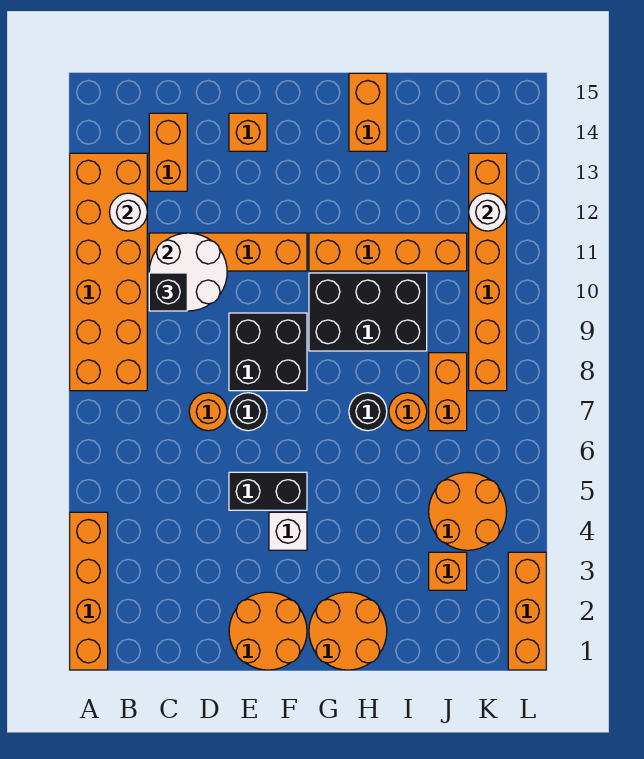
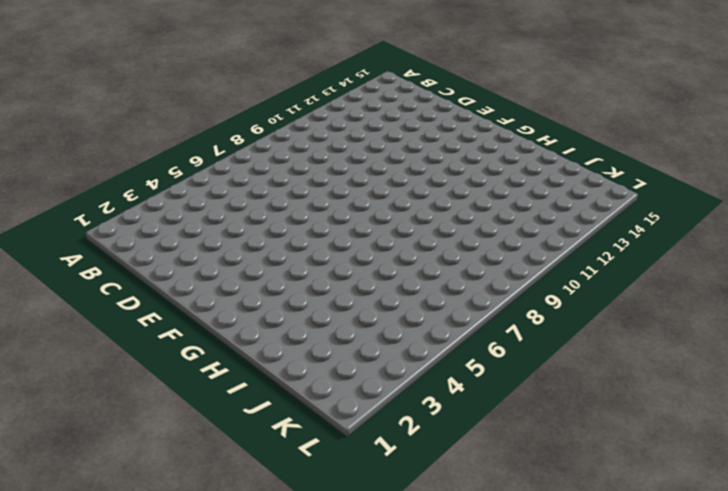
none -> orange brick A1:A4 level 1
none -> orange brick A8:B13 level 1
none -> orange brick C11:F11 level 1

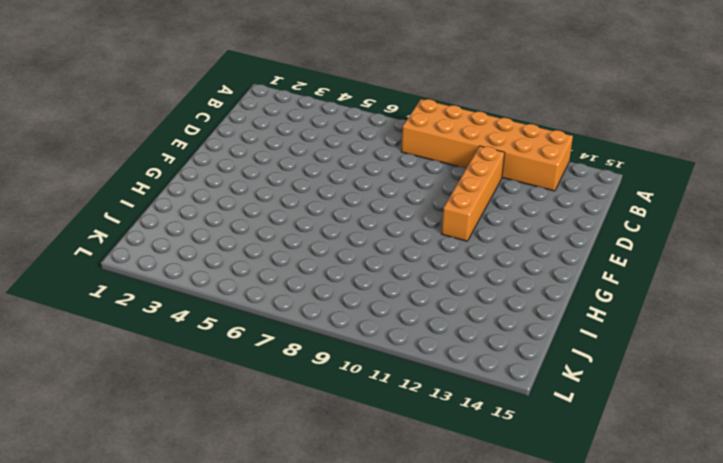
none -> orange brick A1:A4 level 1
none -> orange brick C13:C14 level 1
none -> orange round brick D7 level 1

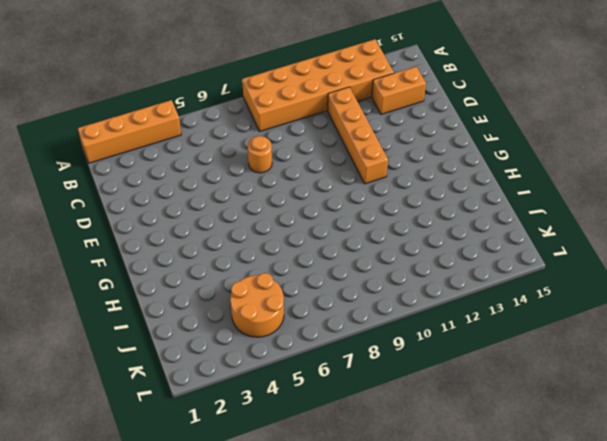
none -> orange round brick E1:F2 level 1
none -> black brick E5:F5 level 1
none -> black round brick E7 level 1

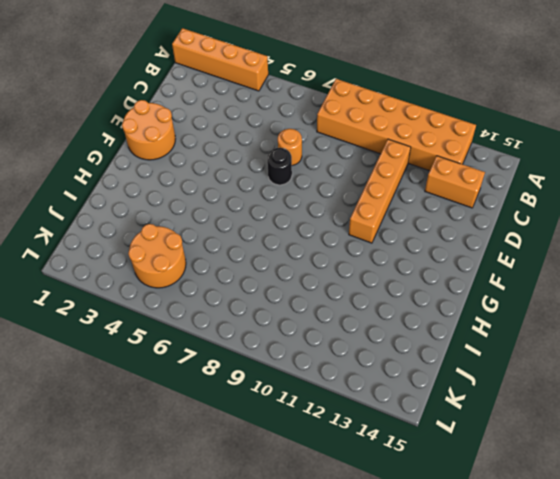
none -> black brick E5:F5 level 1
none -> black brick E8:F9 level 1
none -> orange brick E14 level 1

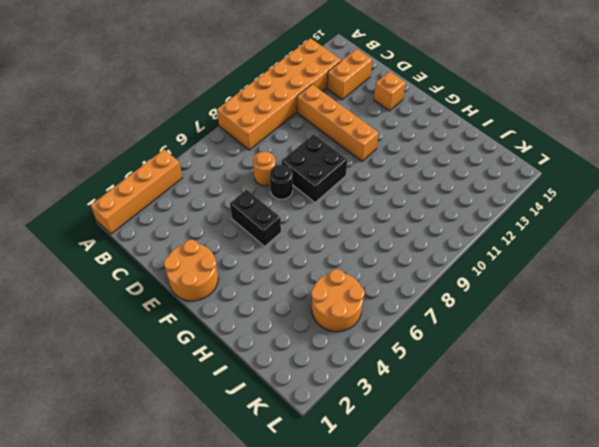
none -> white brick F4 level 1
none -> orange round brick G1:H2 level 1
none -> black brick G9:I10 level 1

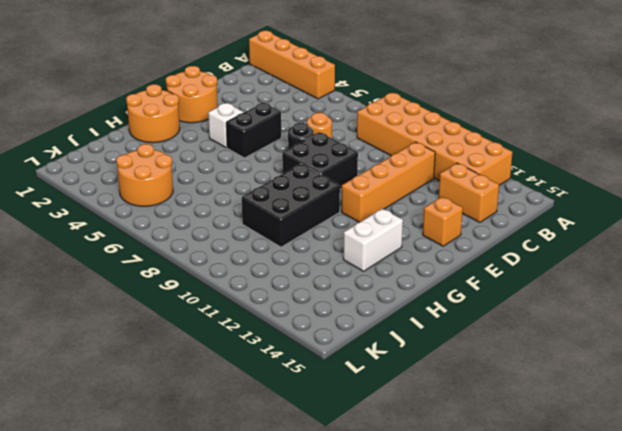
white brick G13:H13 level 1 -> none
none -> orange brick G11:J11 level 1
none -> black round brick H7 level 1
none -> orange brick H14:H15 level 1

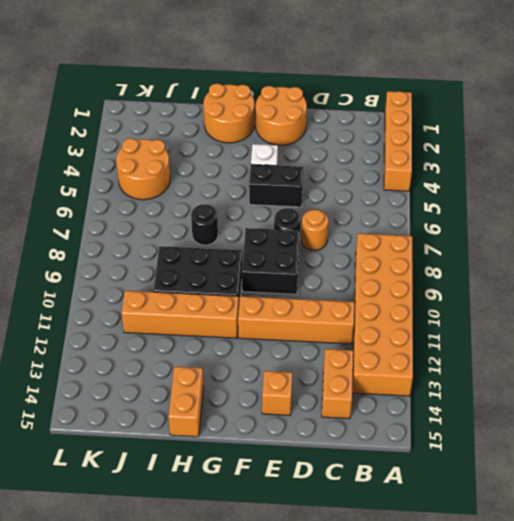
none -> orange round brick I7 level 1
none -> orange brick J3 level 1
none -> orange brick J7:J8 level 1

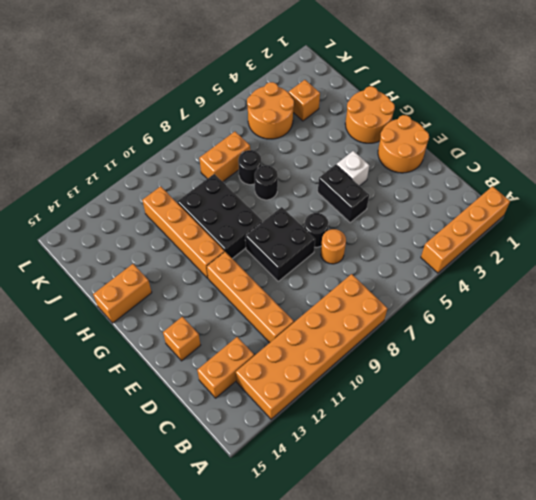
black round brick I7 level 1 -> orange round brick I7 level 1
none -> orange brick K8:K13 level 1
none -> orange brick L1:L3 level 1
none -> white round brick B12 level 2

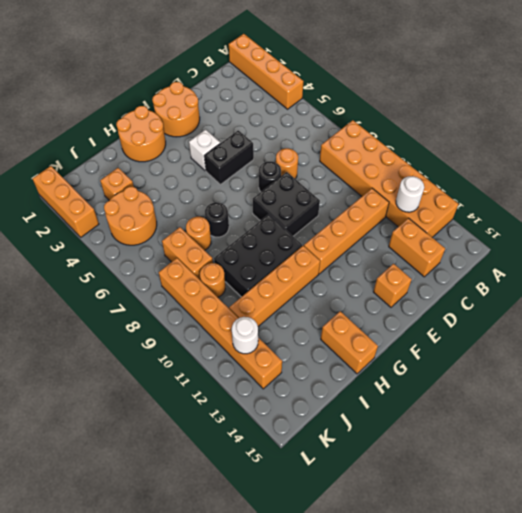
orange round brick J9 level 1 -> none
none -> white round brick C10:D11 level 2
none -> black brick C10 level 3

